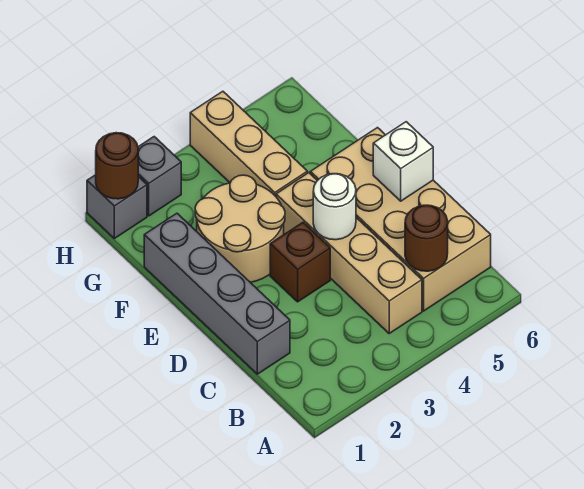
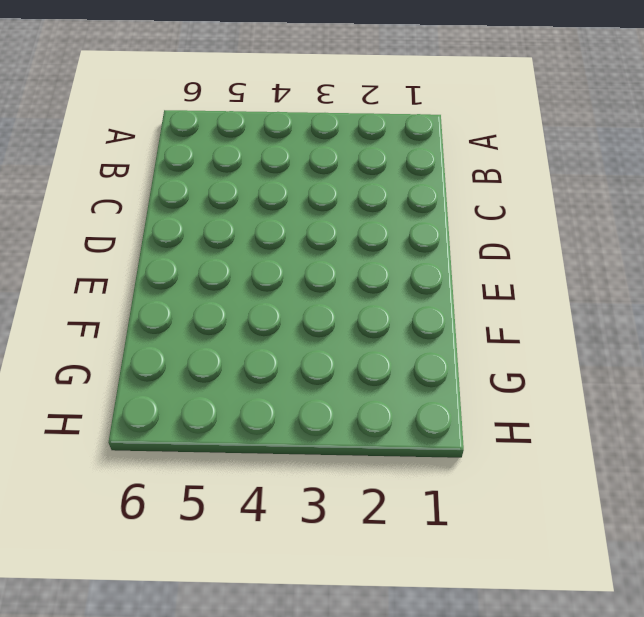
none -> tan brick B4:E4 level 1
none -> tan brick B5:E6 level 1
none -> grey brick C1:F1 level 1

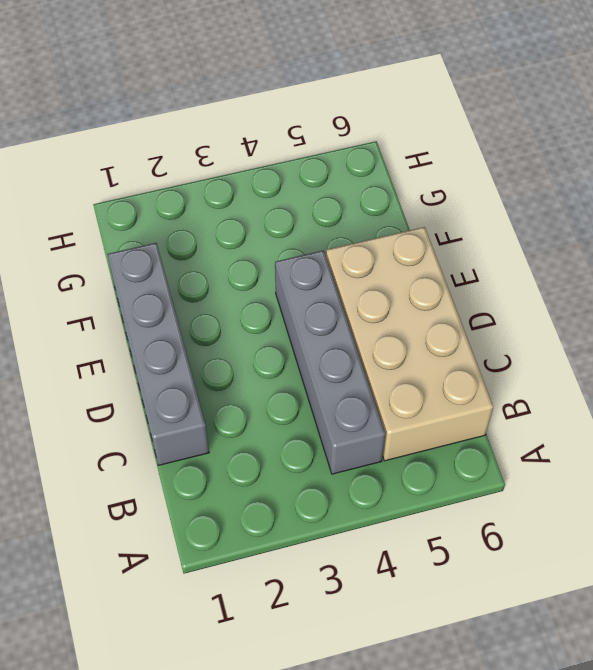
grey brick B4:E4 level 1 -> tan brick B4:E4 level 1
none -> brown brick D3 level 1
none -> tan round brick E2:F3 level 1
none -> tan brick F4:H4 level 1

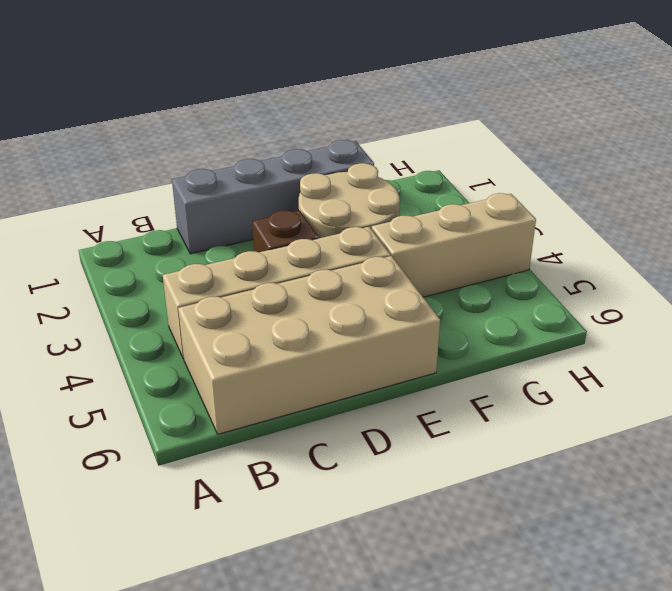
none -> grey brick H1 level 1
none -> grey brick H2 level 1
none -> brown round brick B5 level 2

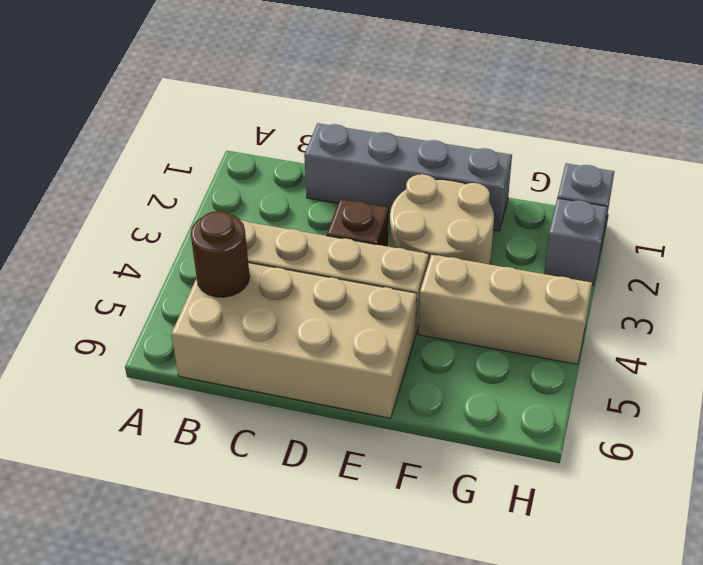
none -> white round brick D4 level 2
none -> white brick D6 level 2
none -> brown round brick H1 level 2

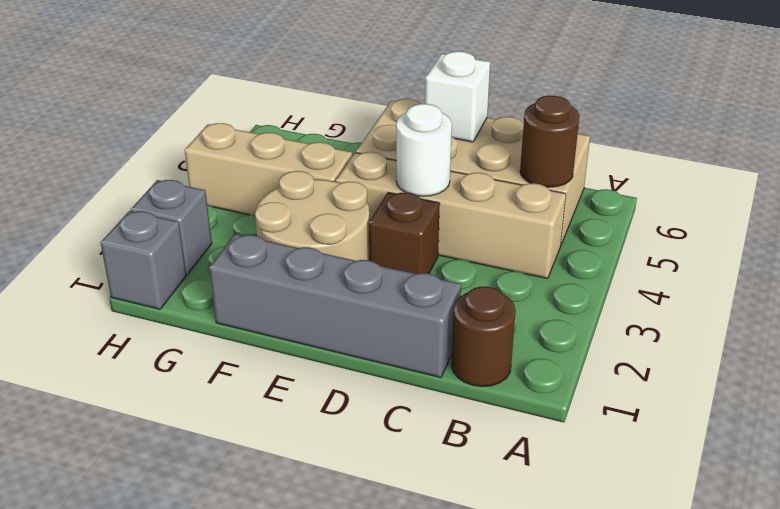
brown round brick B1 level 1 -> brown round brick H1 level 2

